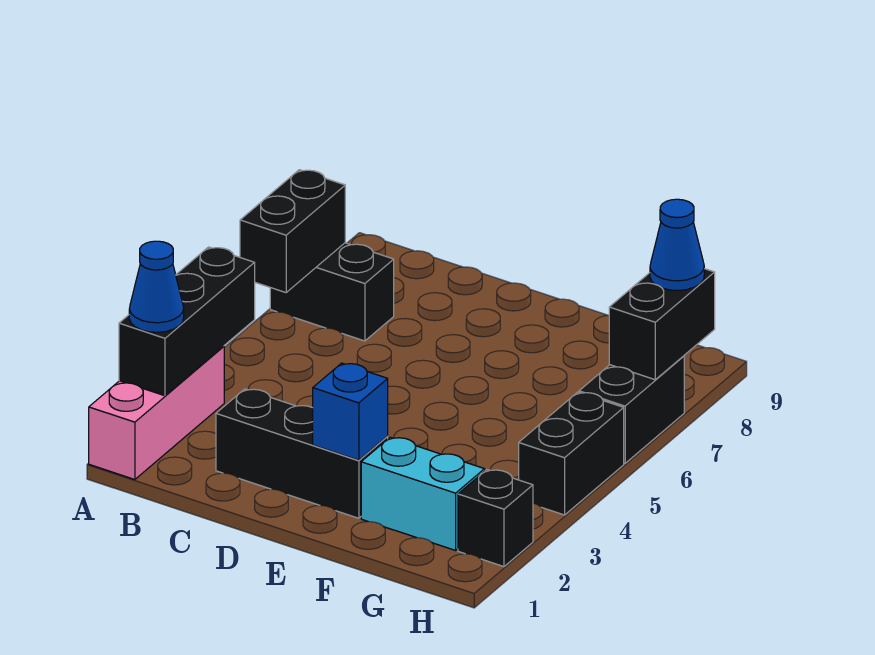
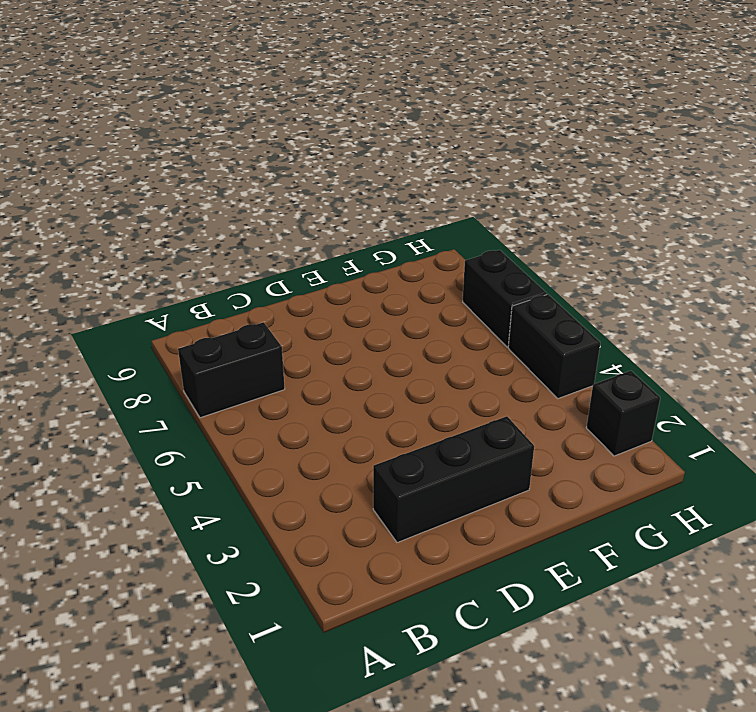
none -> pink brick A1:A3 level 1
none -> cyan brick F2:G2 level 1
none -> black brick A2:A4 level 2

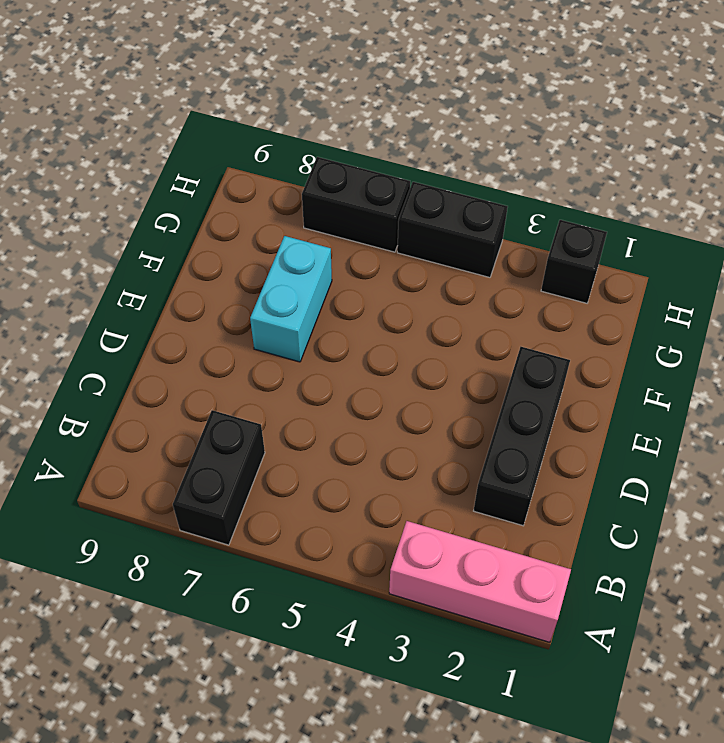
cyan brick E7:F7 level 1 -> cyan brick F2:G2 level 1
none -> black brick A2:A4 level 2
none -> black brick A6:A7 level 2
none -> blue brick E2 level 2

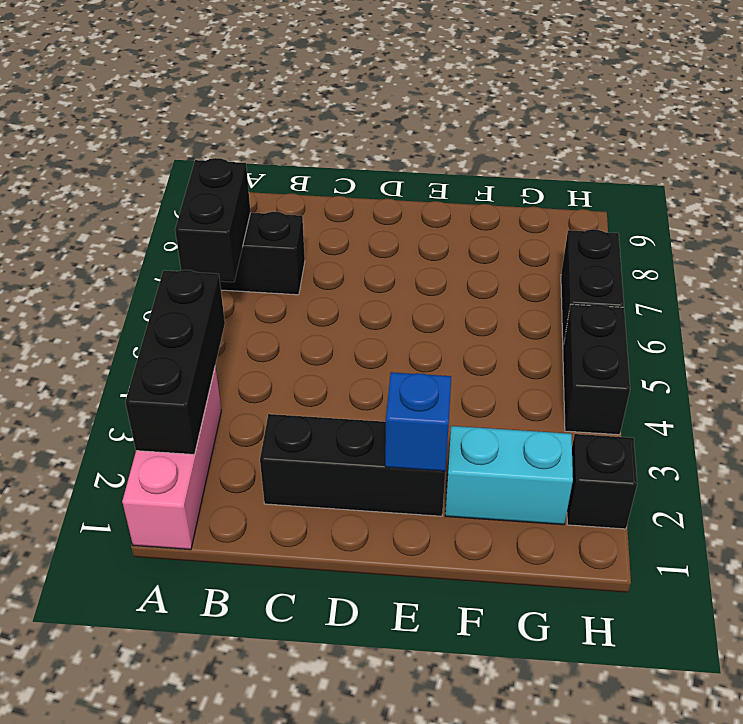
none -> black brick H7:H8 level 2
none -> blue cone A2 level 3
none -> blue cone H8 level 3

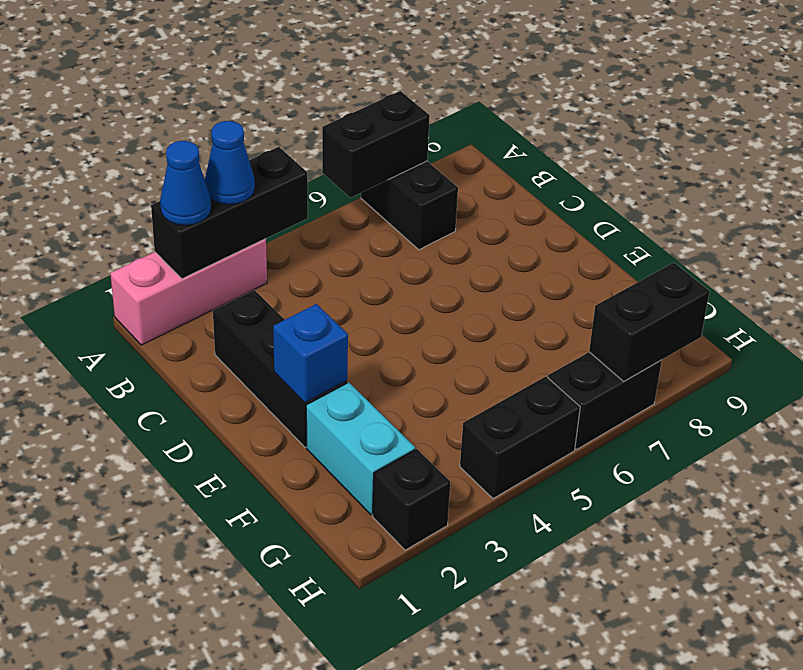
blue cone A3 level 3 -> blue cone H8 level 3

